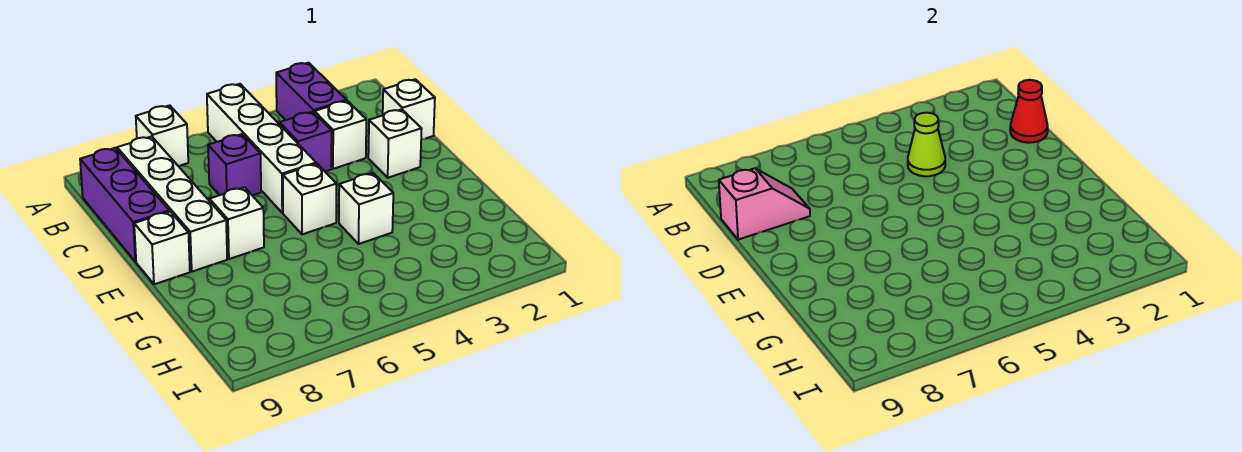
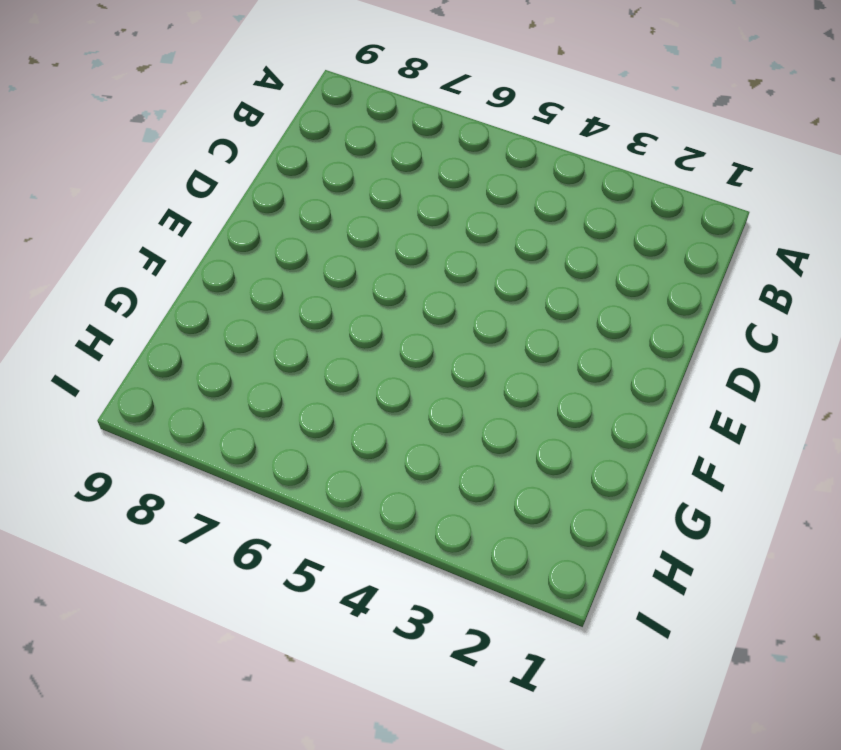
none -> purple brick A3:B3 level 1
none -> white brick A5:D5 level 1
none -> white brick A7 level 1

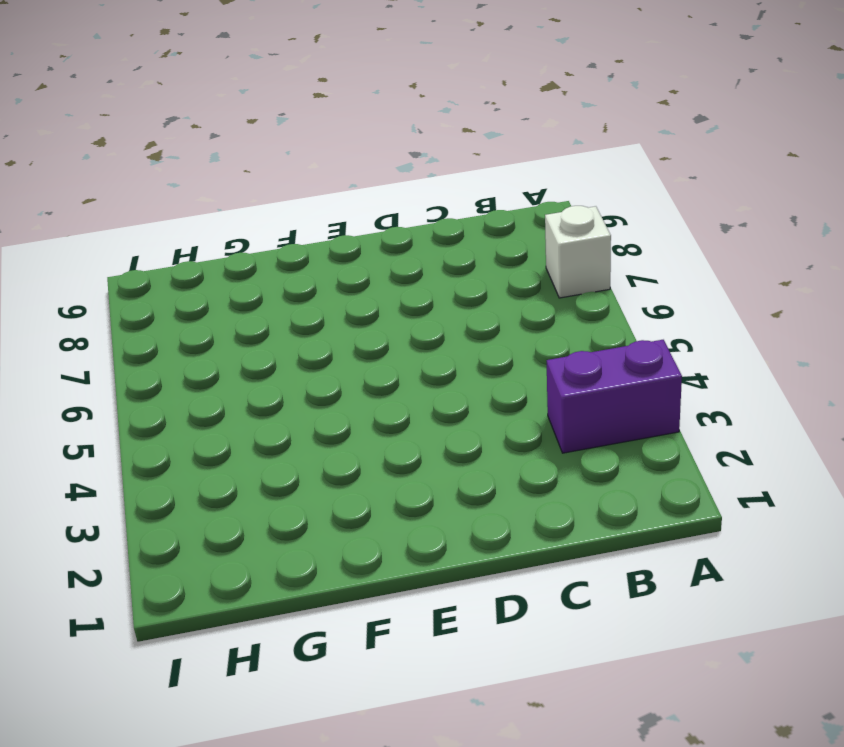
none -> white brick A5:D5 level 1
none -> white brick B8:E8 level 1
none -> purple brick B9:D9 level 1

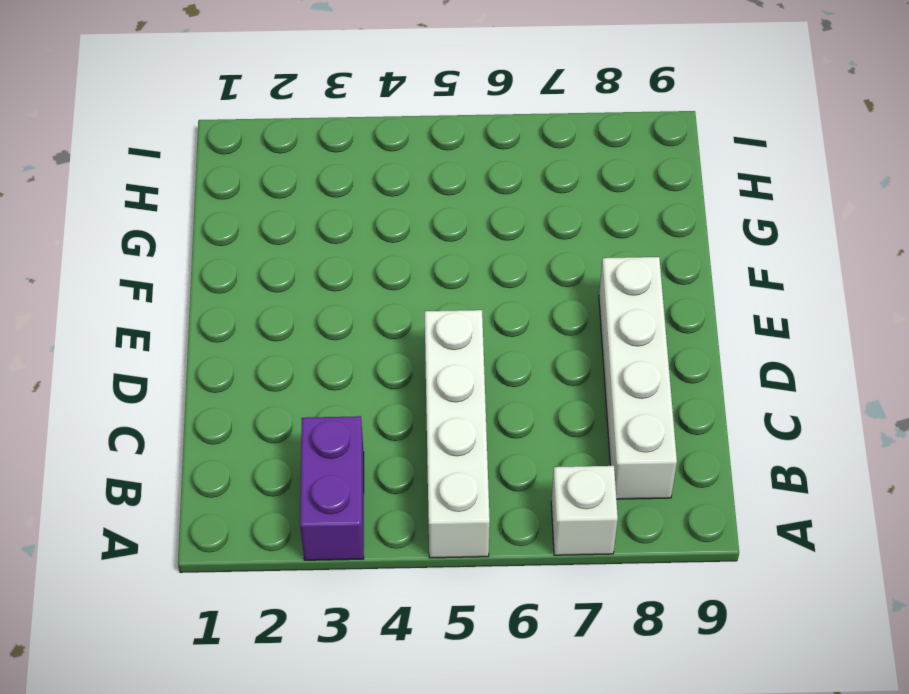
none -> purple brick B9:D9 level 1
none -> white brick C1 level 1
none -> white brick C3 level 1

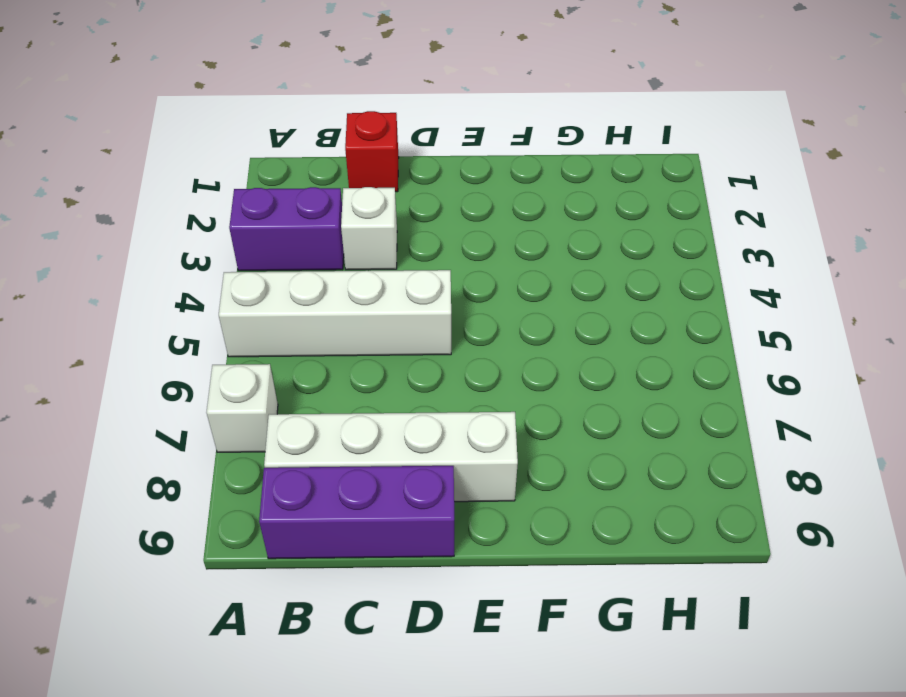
red brick C1 level 1 -> white brick C1 level 1
none -> purple brick C4 level 1
none -> purple brick C6 level 1
none -> white brick D2 level 1

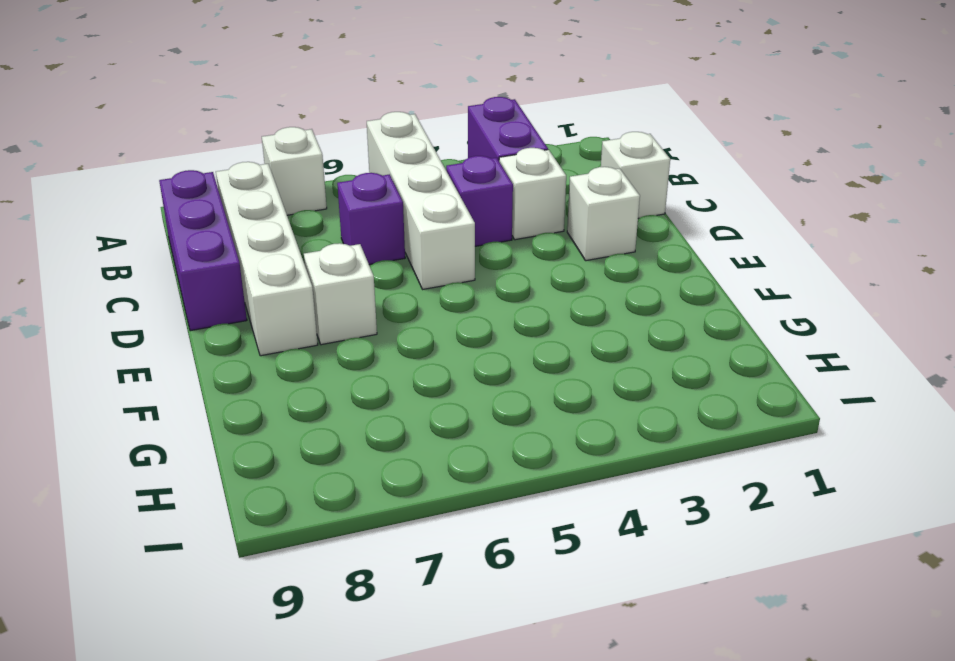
none -> white brick E5 level 1
none -> white brick E9 level 1
none -> white brick F4 level 1

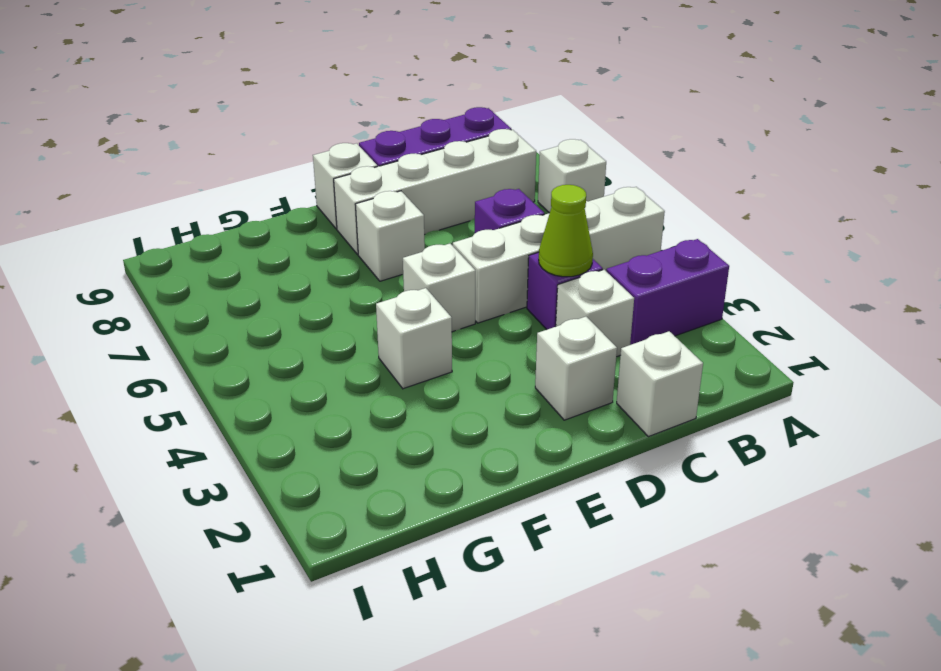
none -> red cone C1 level 2
none -> pink slope C8:C9 level 2 top 9

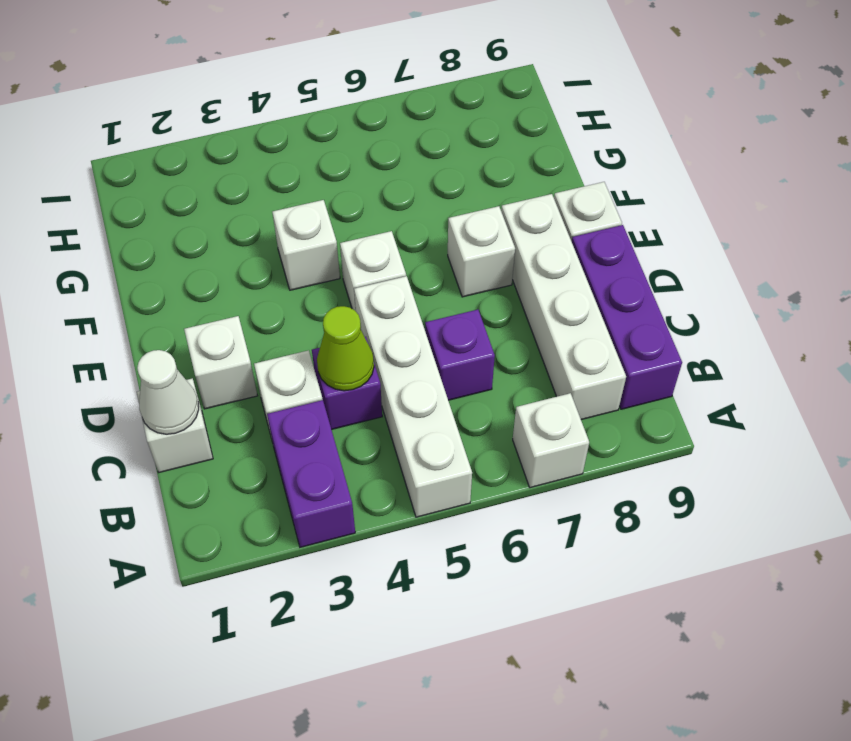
white cone C1 level 2 -> red cone C1 level 2
none -> pink slope C8:C9 level 2 top 9

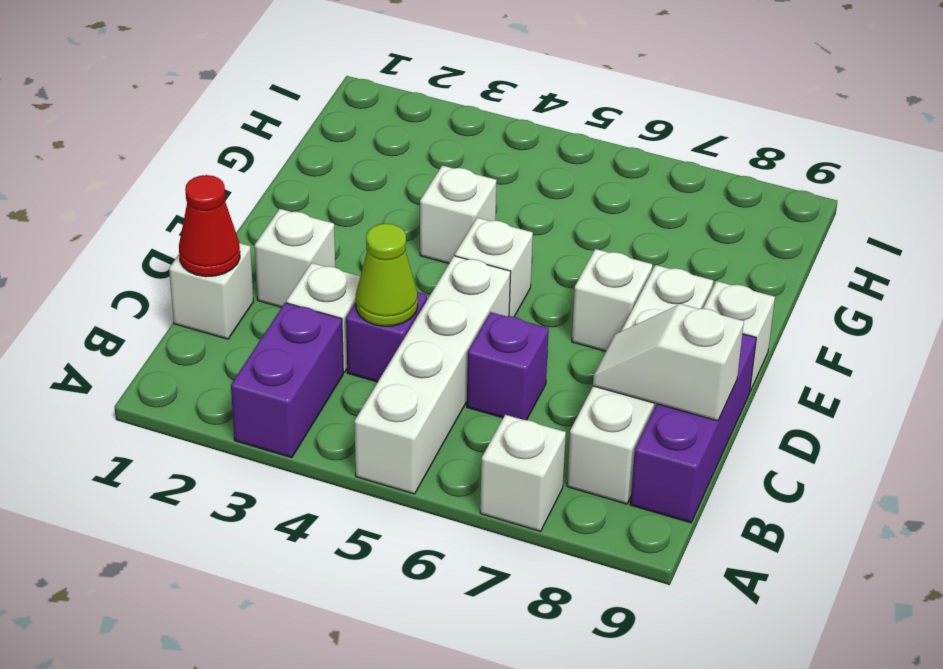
white slope C8:C9 level 2 top 9 -> pink slope C8:C9 level 2 top 9

